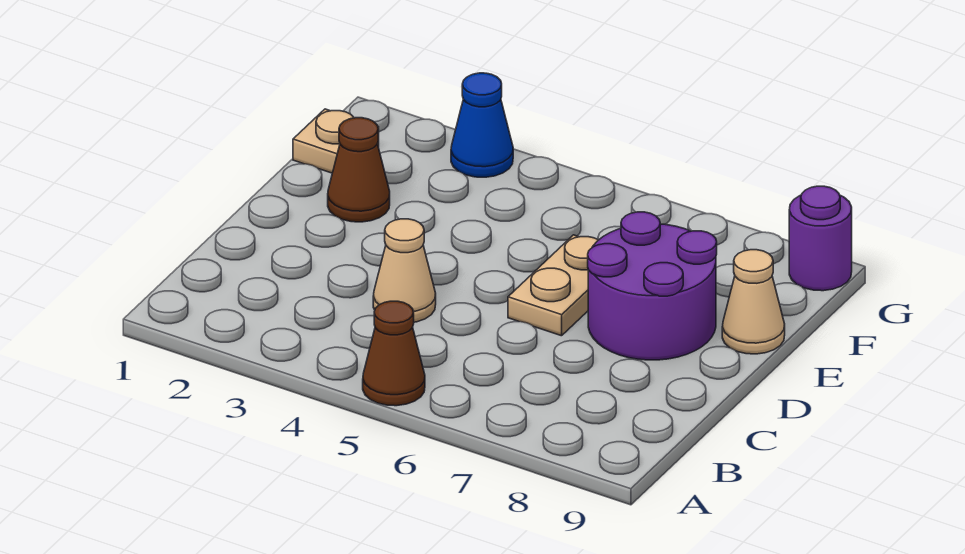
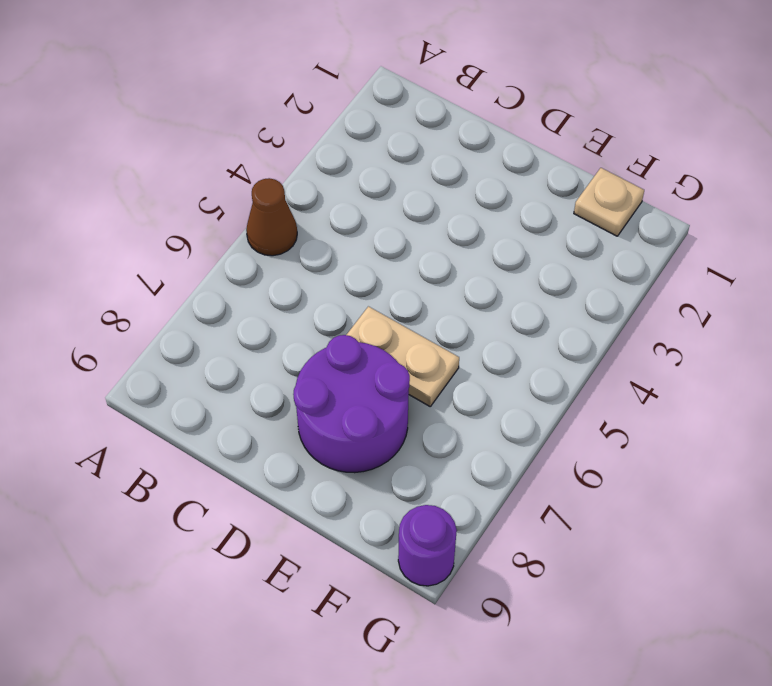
none -> tan cone C4 level 1
none -> brown cone E2 level 1

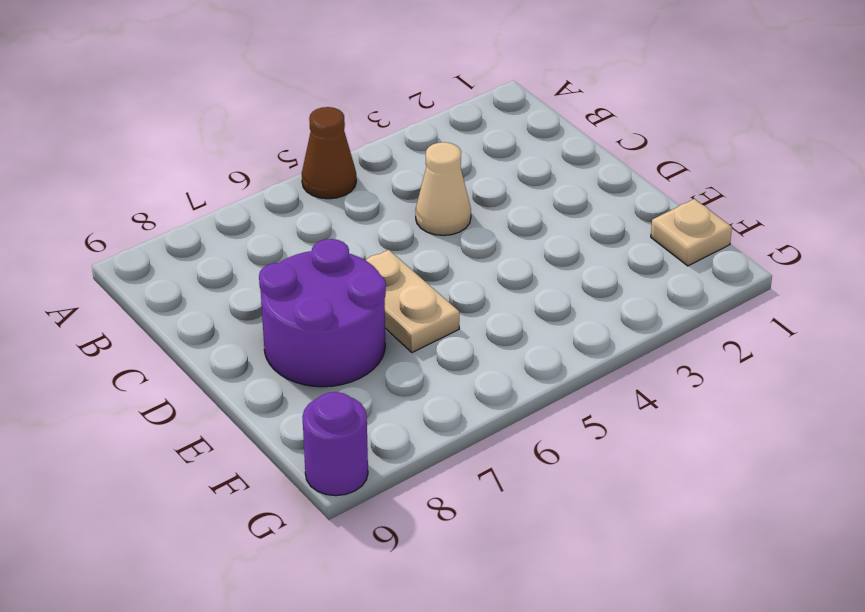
none -> brown cone E2 level 1
none -> tan cone E9 level 1

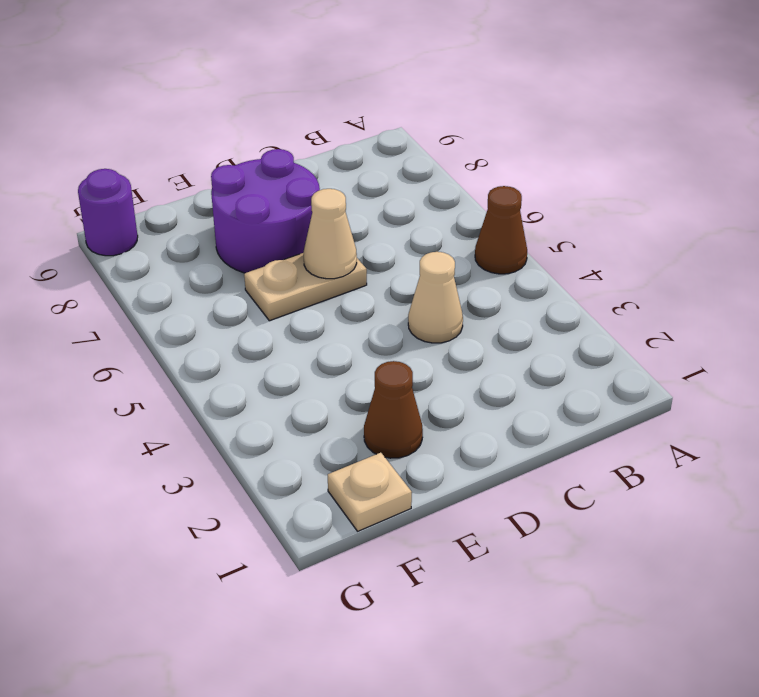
tan cone D6 level 2 -> tan cone E9 level 1
none -> blue cone G3 level 1

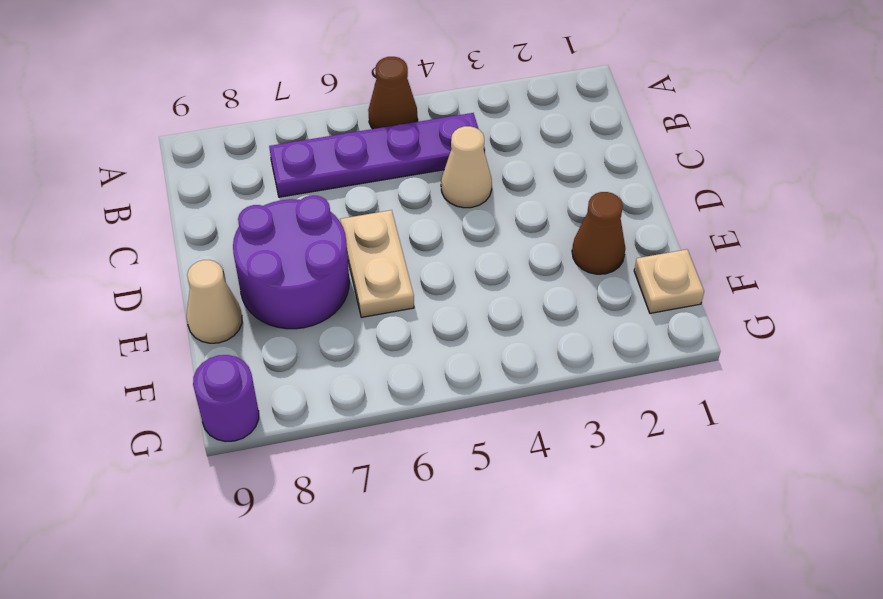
purple plate B4:B7 level 1 -> none
none -> blue cone G3 level 1

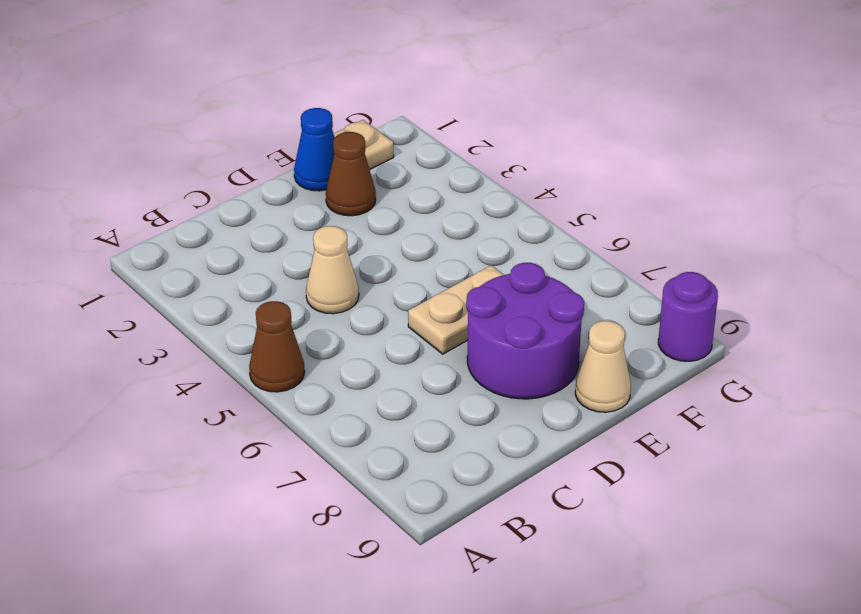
blue cone E1 level 1 -> blue cone G3 level 1

